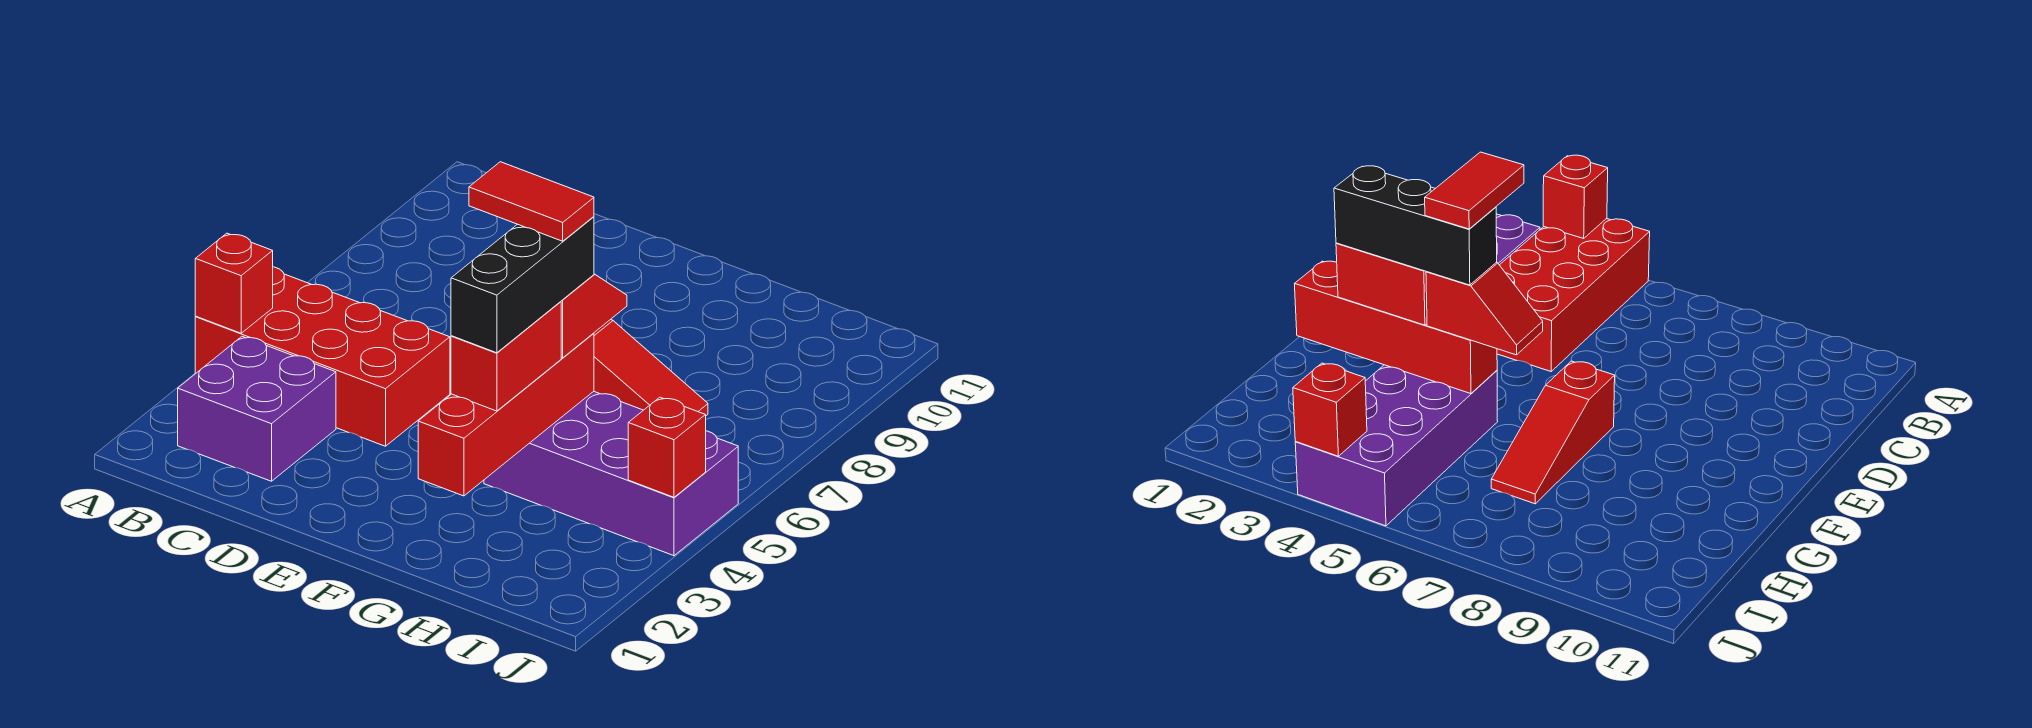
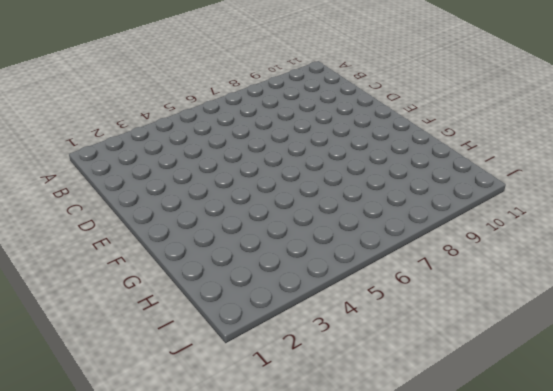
none -> red brick A4:D5 level 1
none -> purple brick B2:C3 level 1

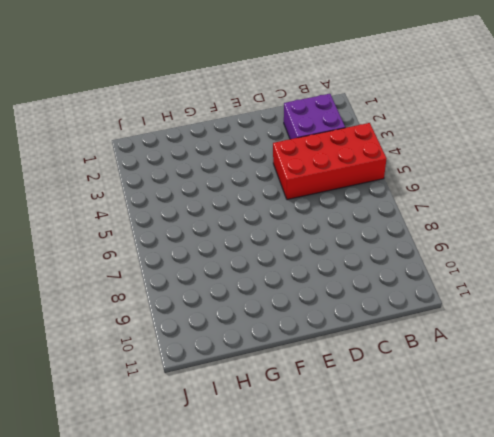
none -> red slope F7:H7 level 1 top F
none -> purple brick G4:J5 level 1

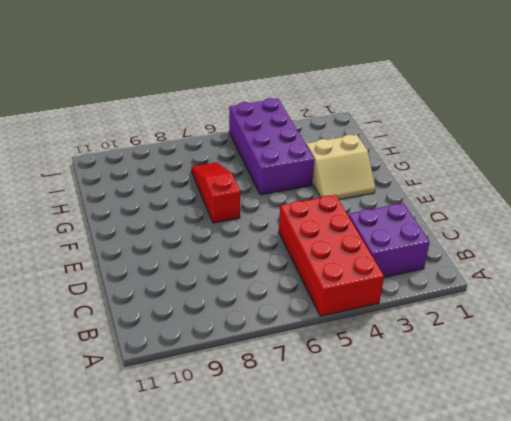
tan slope F2:G3 level 1 top G -> none
none -> red brick A4 level 2
none -> red brick G2:G5 level 2

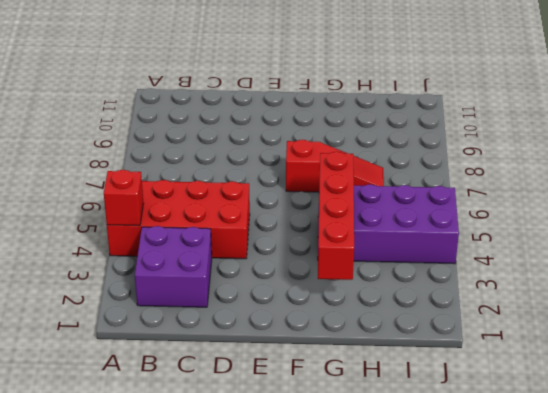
none -> red brick J4 level 2
none -> red brick G3:G4 level 3

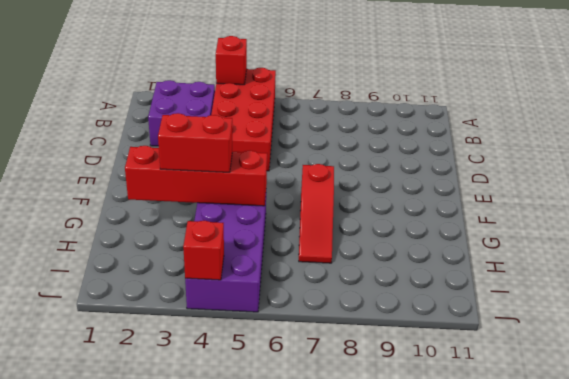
none -> red slope G5:G6 level 3 top 5
none -> black brick G3:G5 level 4

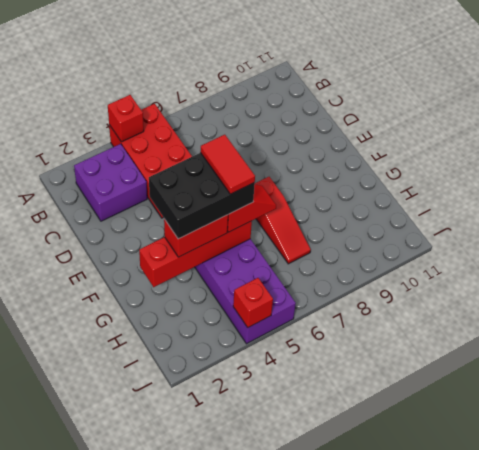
black brick F3:G5 level 4 -> black brick G3:G5 level 4

